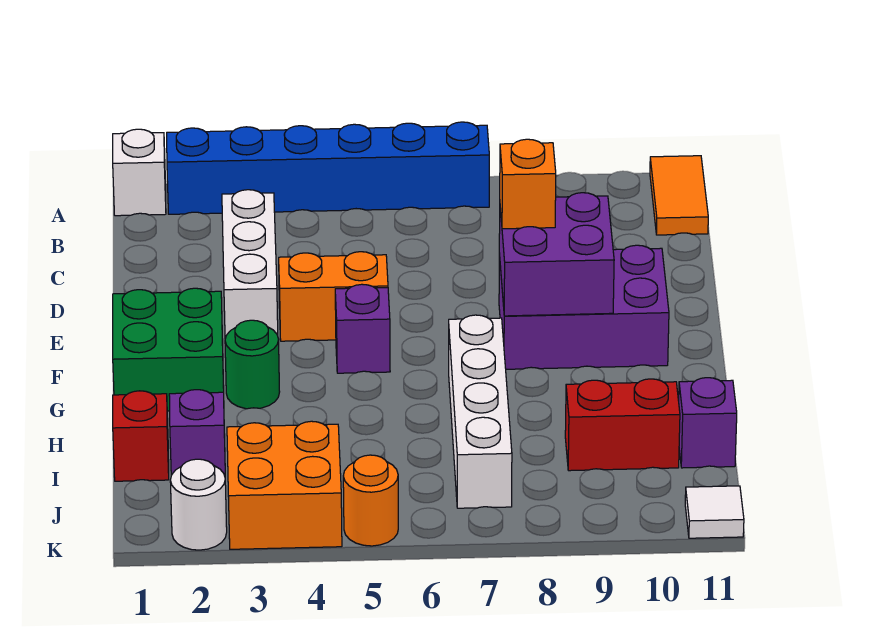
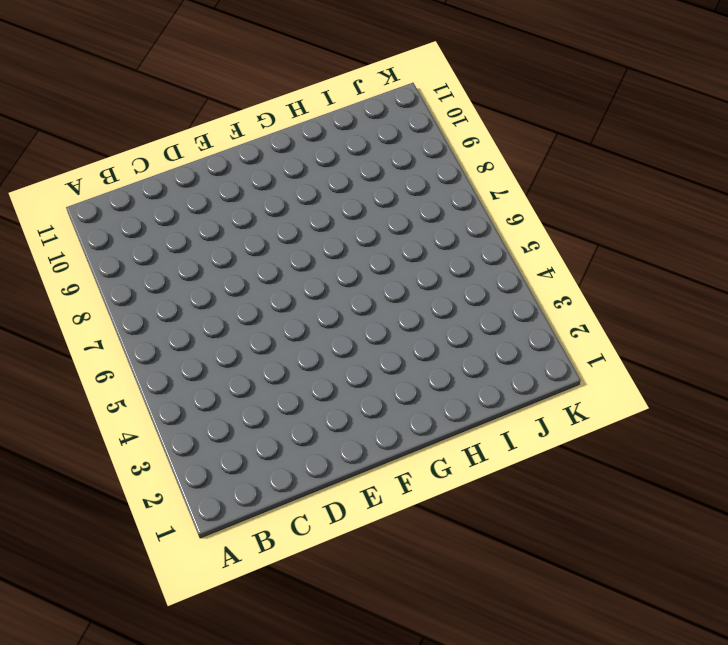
none -> white brick A1 level 1
none -> blue brick A2:A7 level 1
none -> orange tile A11:B11 level 1

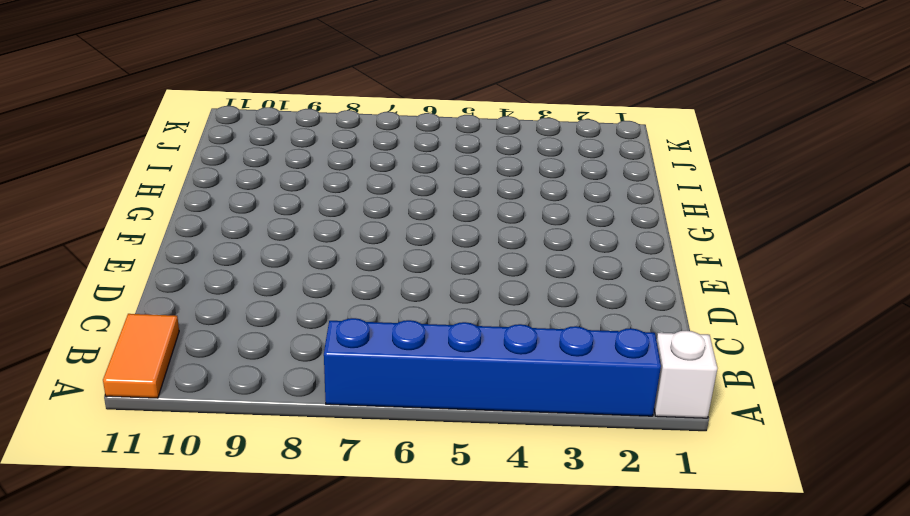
none -> white brick C3:E3 level 1
none -> orange brick E4:E5 level 1
none -> purple brick E8:F10 level 1

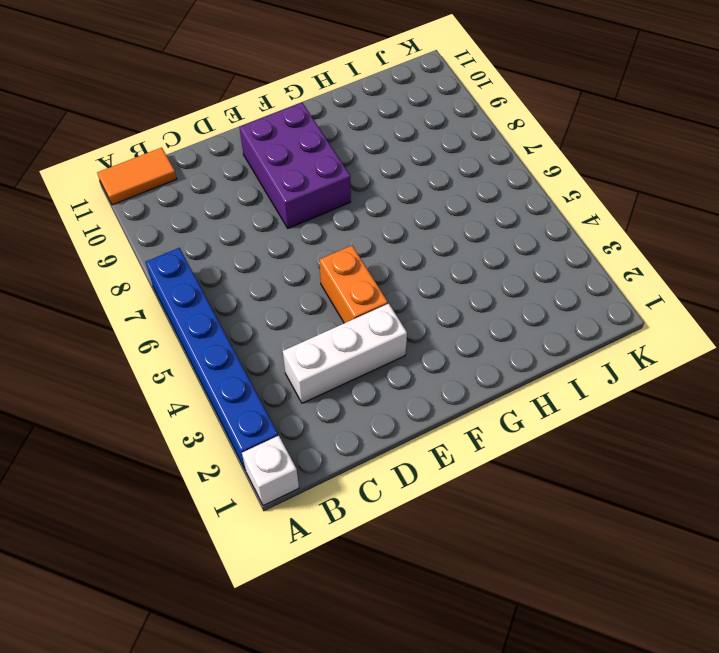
none -> green brick F1:G2 level 1
none -> purple brick F5 level 1
none -> green round brick G3 level 1

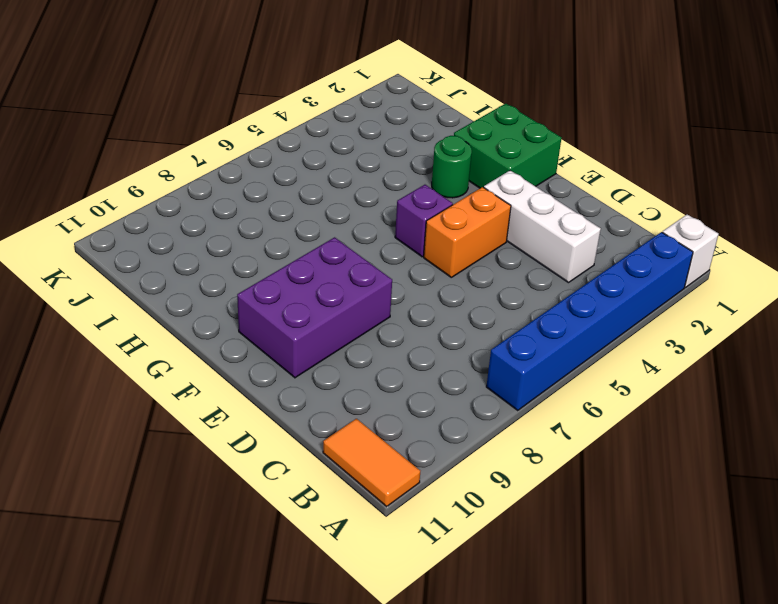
none -> white brick G7:J7 level 1
none -> red brick I1 level 1
none -> purple brick I2 level 1

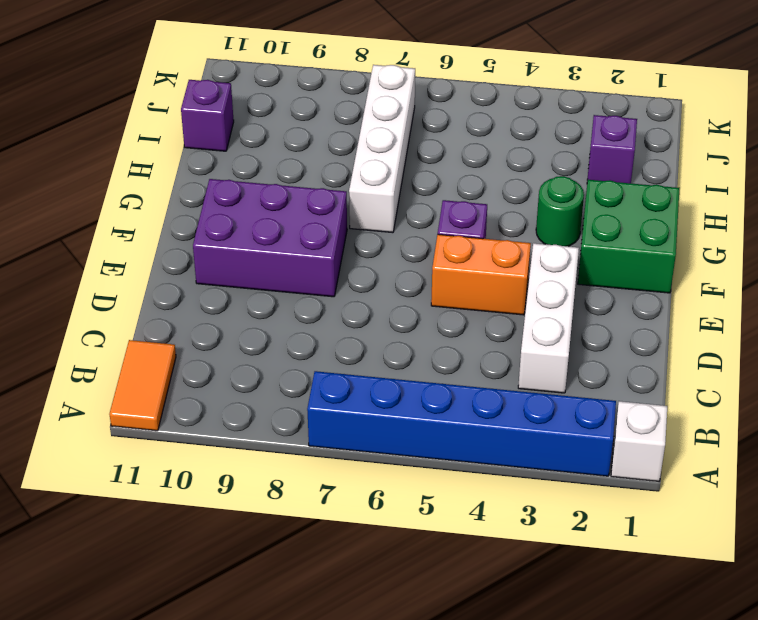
none -> red brick I1 level 1
none -> red brick I9:I10 level 1
none -> orange brick J3:K4 level 1

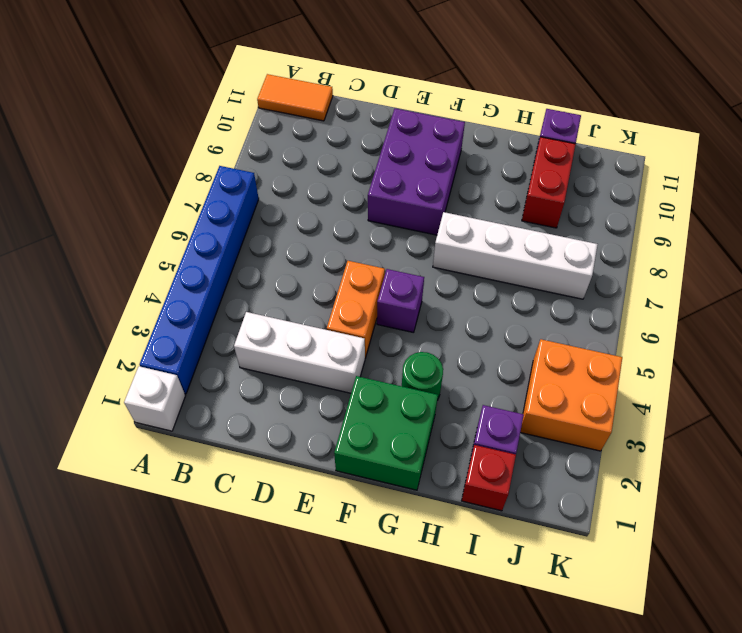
none -> white round brick K2 level 1
none -> orange round brick K5 level 1
none -> white tile K11 level 1

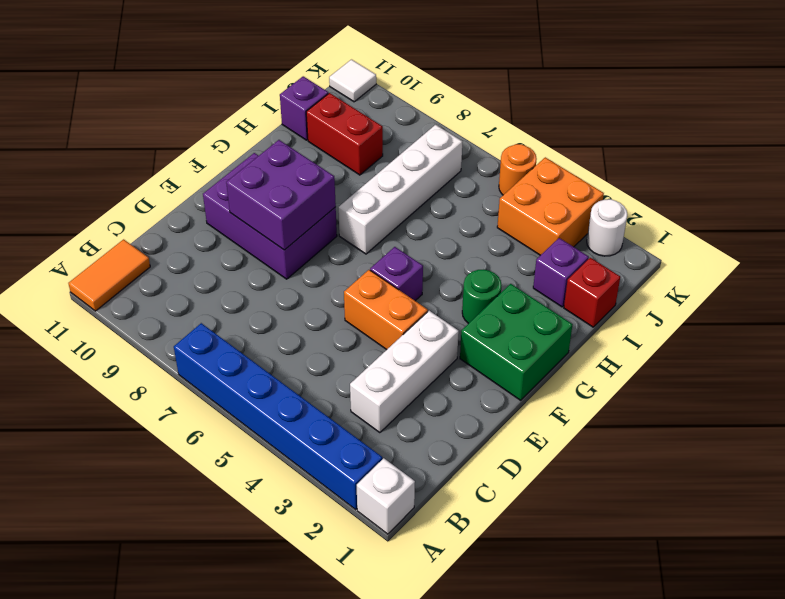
none -> orange brick E8 level 3

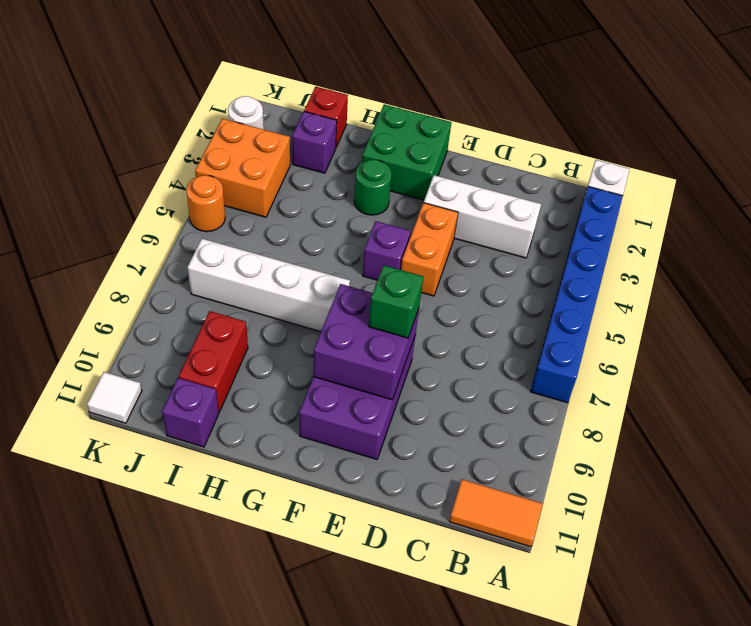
green brick E8 level 3 -> orange brick E8 level 3

